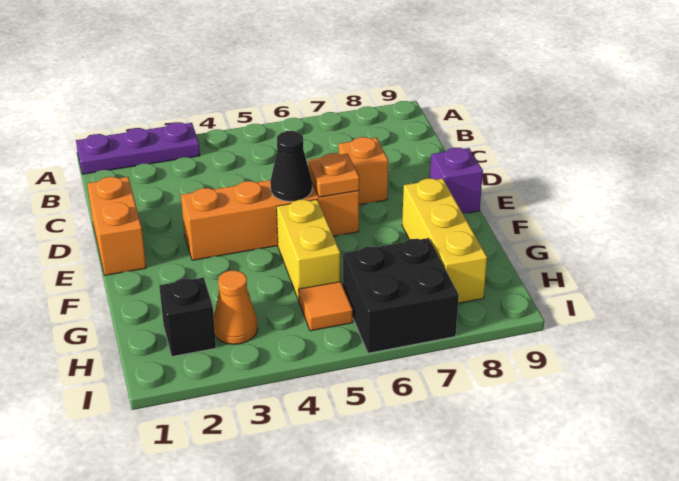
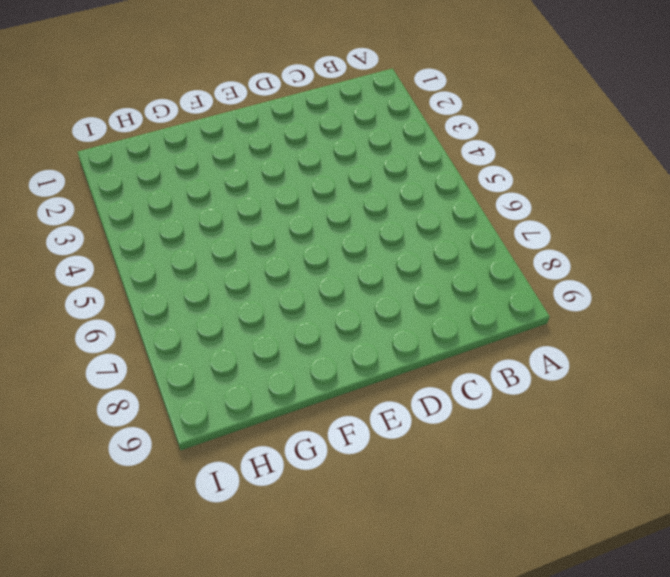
none -> purple plate A1:A3 level 1
none -> orange brick D1:E1 level 1
none -> orange brick D7 level 1

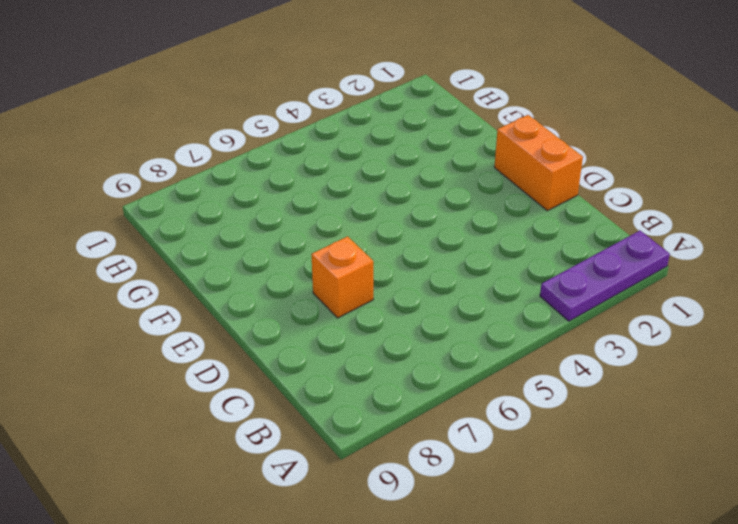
none -> orange brick E3:E6 level 1
none -> purple brick E9 level 1
none -> yellow brick F5:G5 level 1

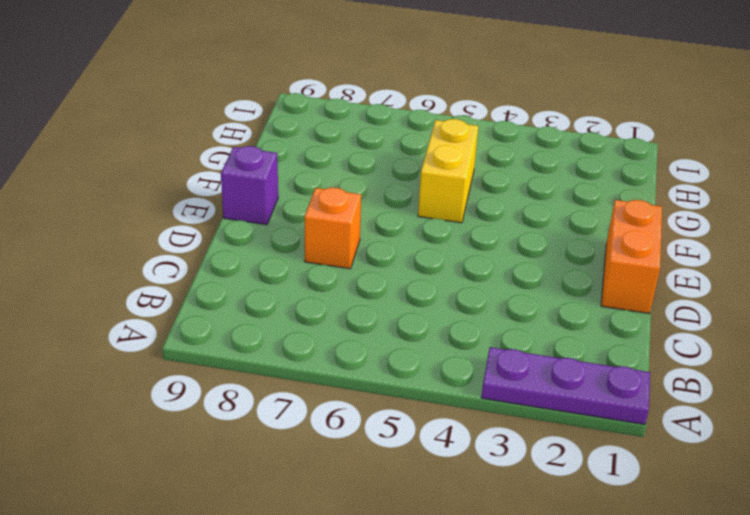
none -> orange brick E3:E6 level 1
none -> yellow brick F8:H8 level 1
none -> black brick H2 level 1

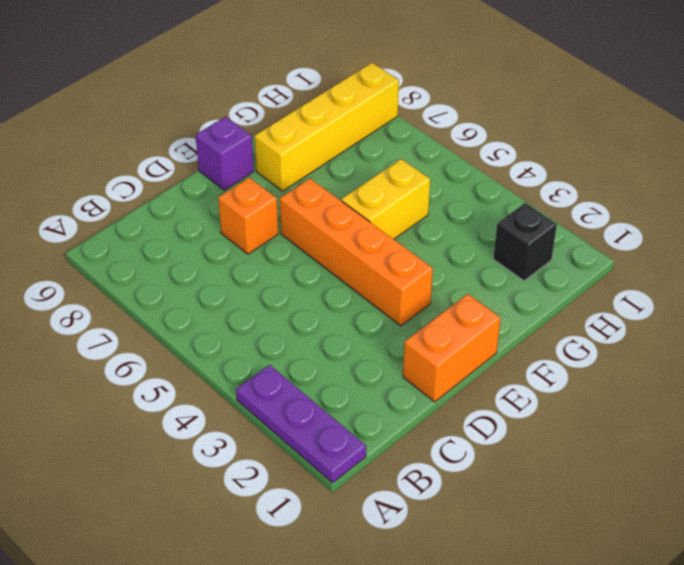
yellow brick F8:I8 level 1 -> yellow brick F8:H8 level 1
none -> orange cone H3 level 1
none -> orange tile H5 level 1
none -> black brick H6:I7 level 1

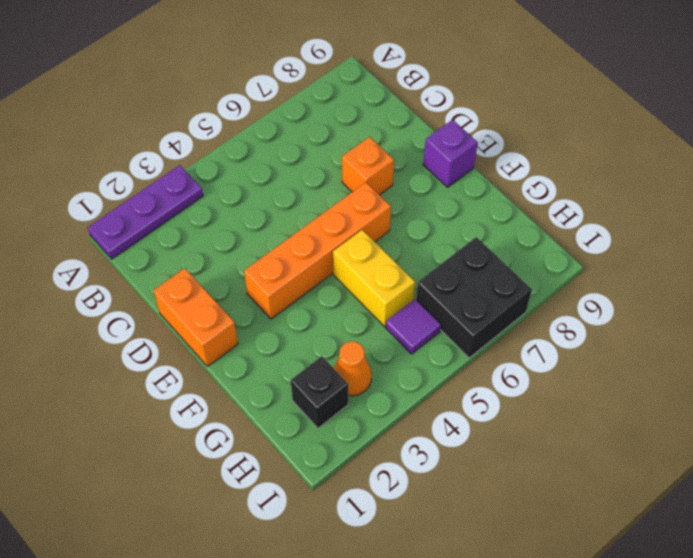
purple tile H5 level 1 -> orange tile H5 level 1
none -> yellow brick F8:H8 level 1
none -> black cone E5 level 2
none -> orange plate E6 level 2

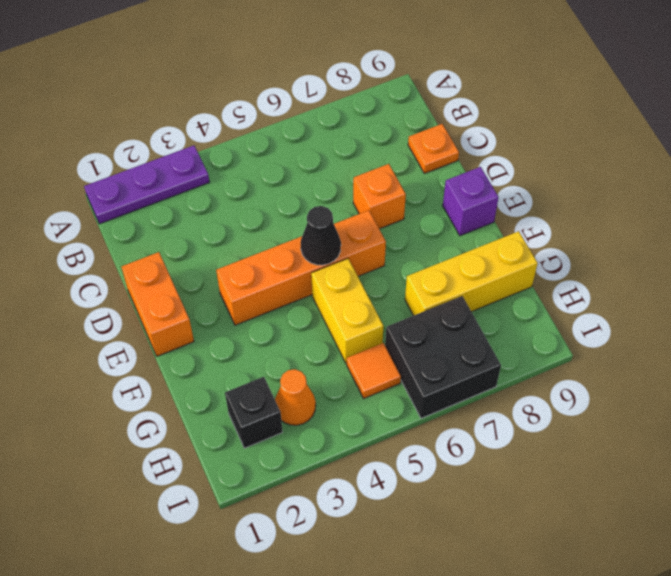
orange plate C9 level 1 -> orange plate E6 level 2
yellow brick G7:G9 level 1 -> yellow brick F8:H8 level 1

